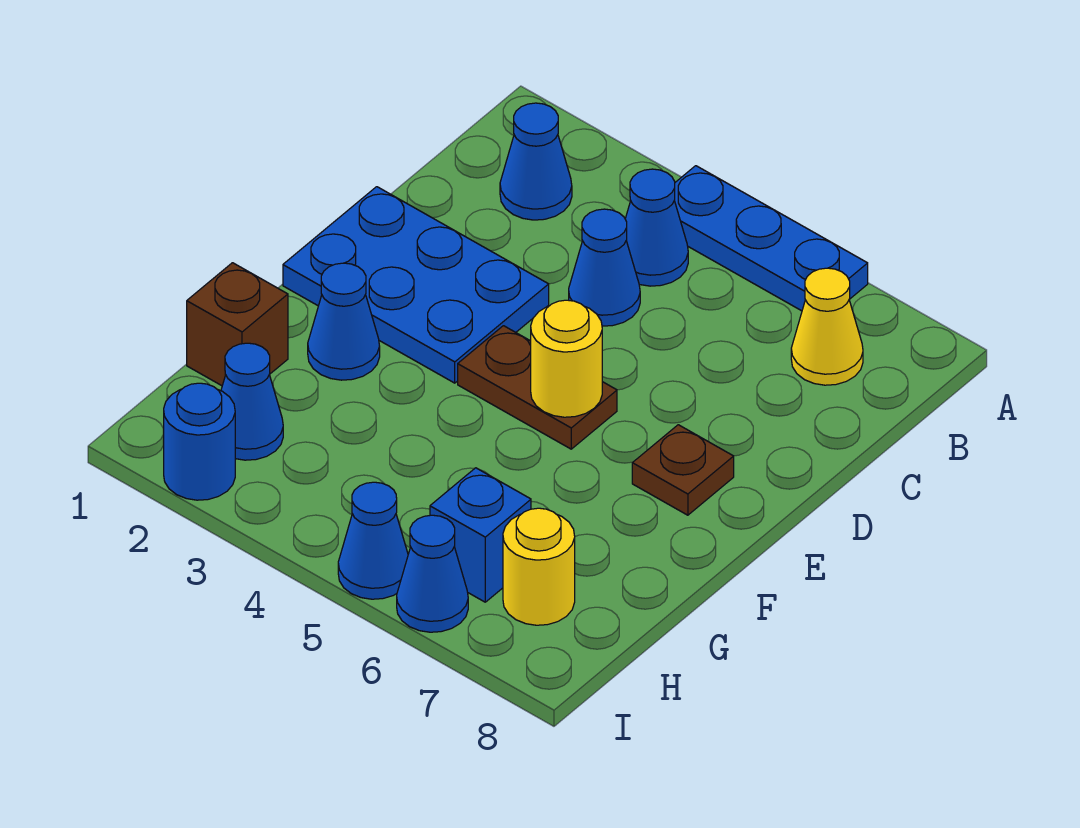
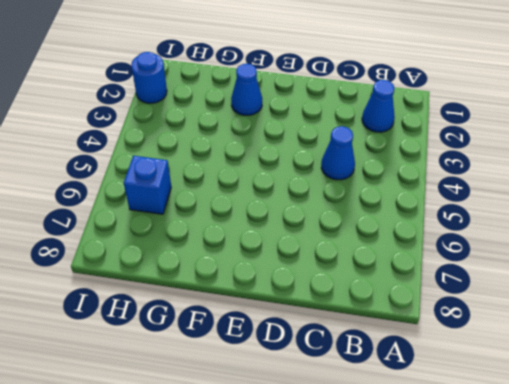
none -> blue plate A4:A6 level 1
none -> blue cone B4 level 1
none -> yellow cone B7 level 1

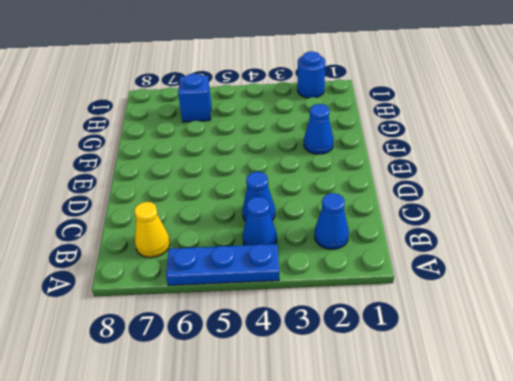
none -> blue plate D1:E3 level 1
none -> brown plate E4:E5 level 1
none -> brown plate E7 level 1

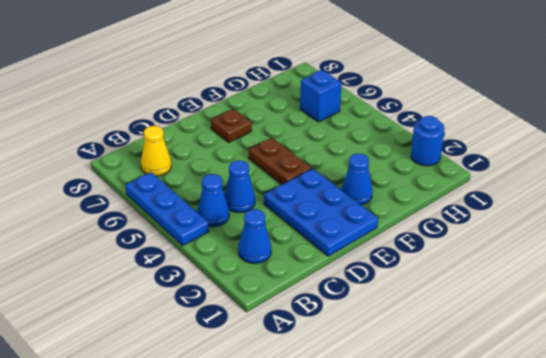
none -> brown brick G1 level 1
none -> blue cone H2 level 1
none -> yellow round brick H7 level 1

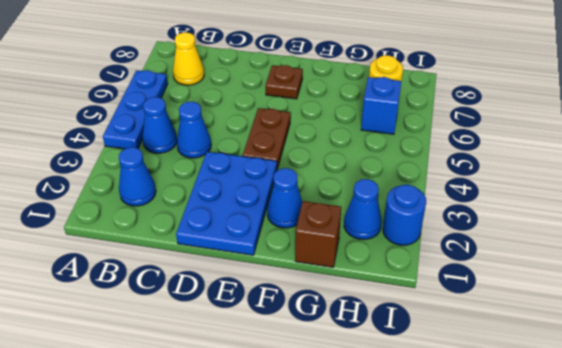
none -> blue cone I5 level 1
none -> blue cone I6 level 1
none -> yellow round brick E5 level 2

